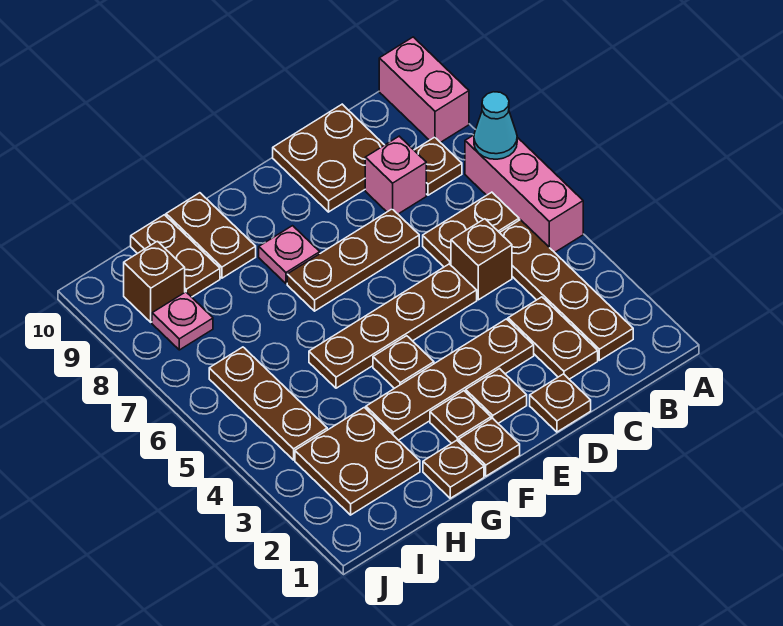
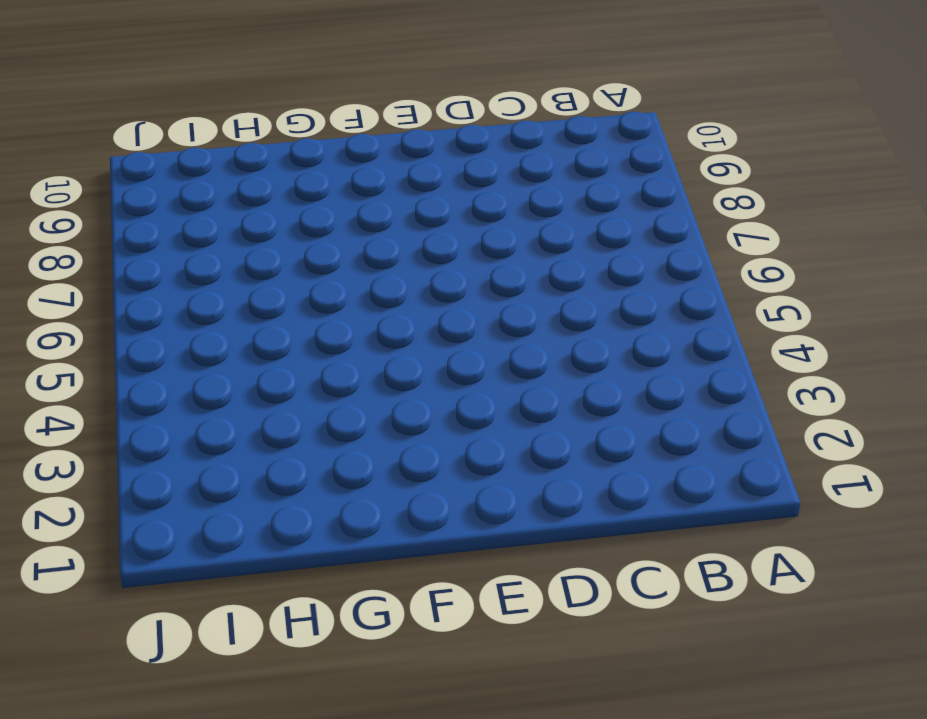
none -> pink brick A5:A7 level 1
none -> pink brick A9:A10 level 1
none -> brown plate B2:B5 level 1

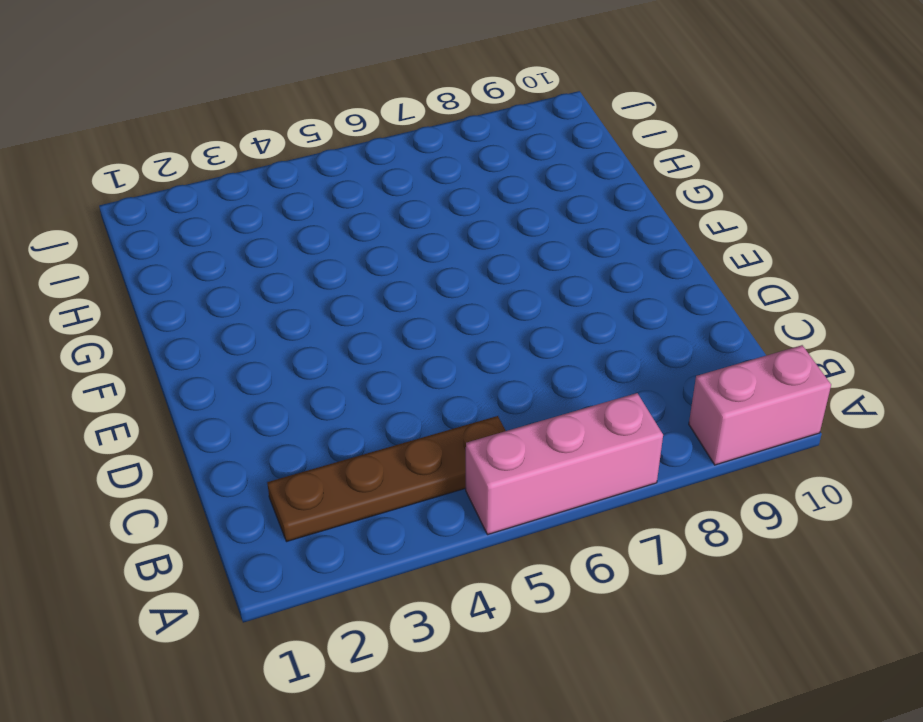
none -> brown plate B6:C6 level 1
none -> brown plate B8 level 1
none -> brown plate C2:C3 level 1

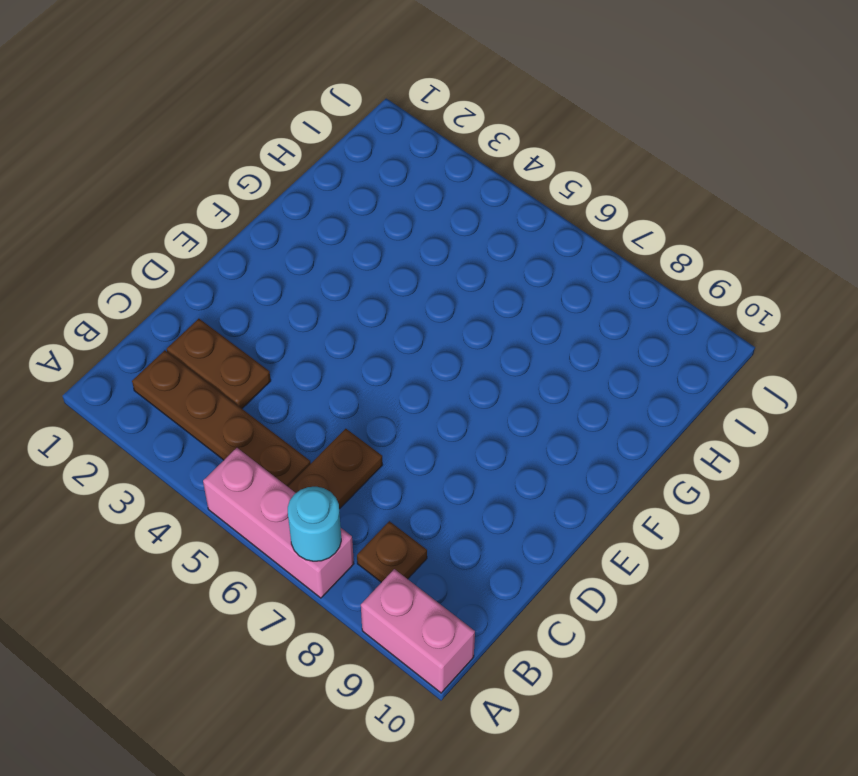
cyan round brick A7 level 2 -> cyan cone A7 level 2
none -> brown brick C5 level 1
none -> pink brick C8 level 1
none -> brown plate C9:D10 level 1

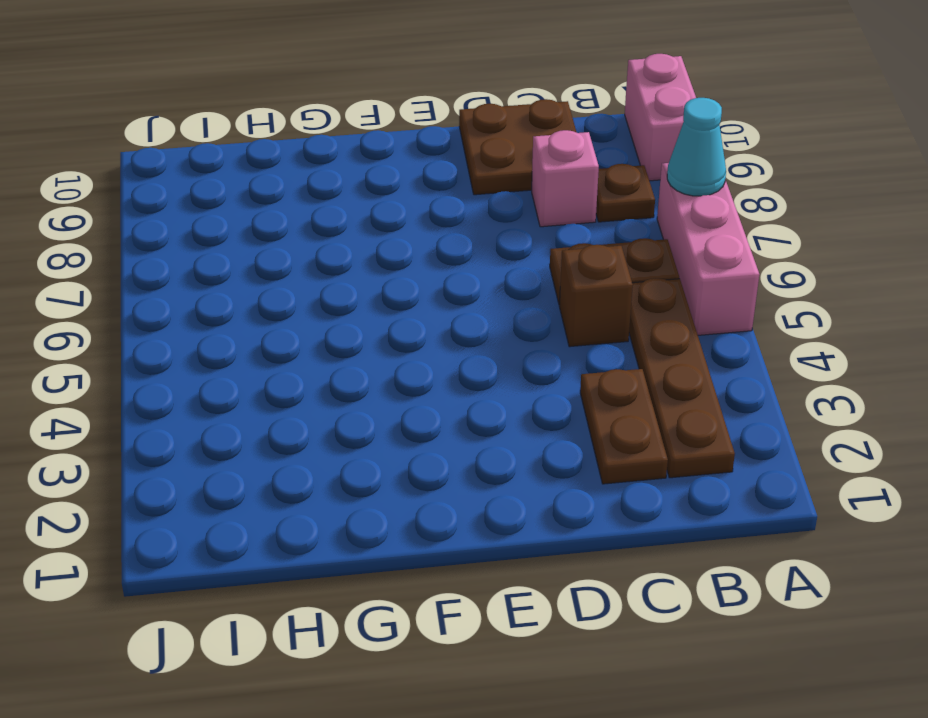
none -> brown plate D1 level 1
none -> brown plate D3:G3 level 1
none -> brown plate D5:G5 level 1

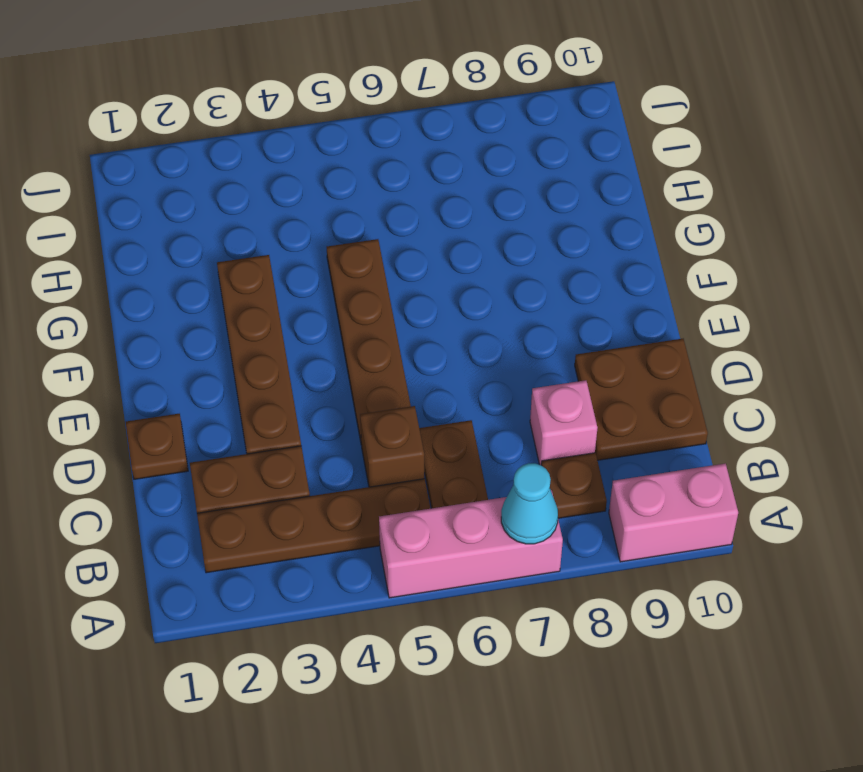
none -> brown plate D7:F7 level 1
none -> brown plate E2 level 1
none -> brown plate F1 level 1

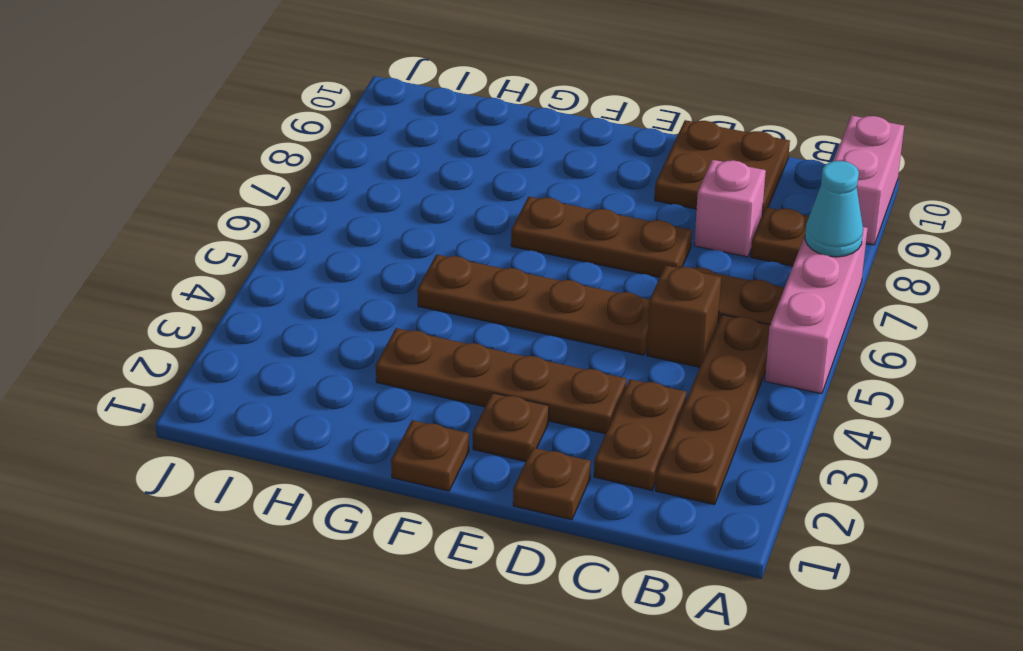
none -> brown plate F2 level 1
none -> brown plate F4 level 1
none -> pink plate F8 level 1

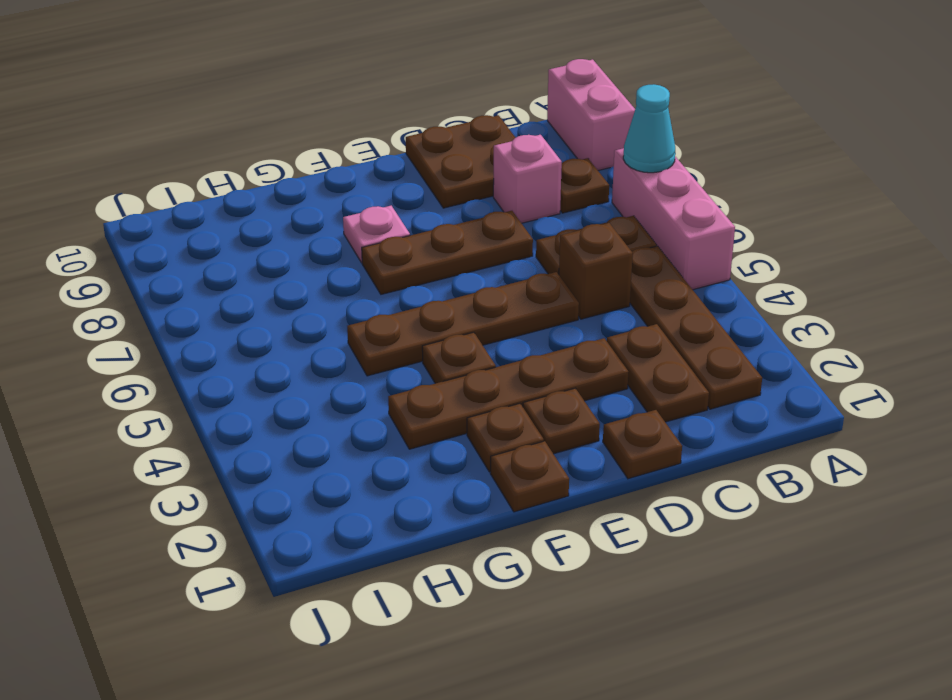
none -> brown plate G1 level 1
none -> brown plate G9:G10 level 1
none -> brown plate H2:I3 level 1

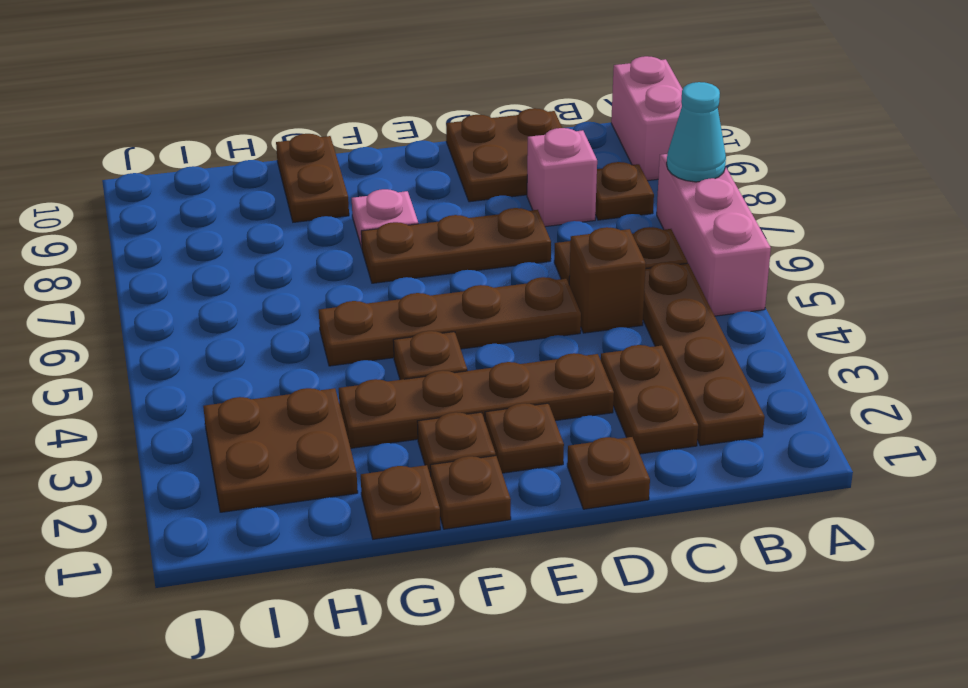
none -> brown plate H9:H10 level 1
none -> brown plate I4:I6 level 1
none -> pink plate I8 level 1

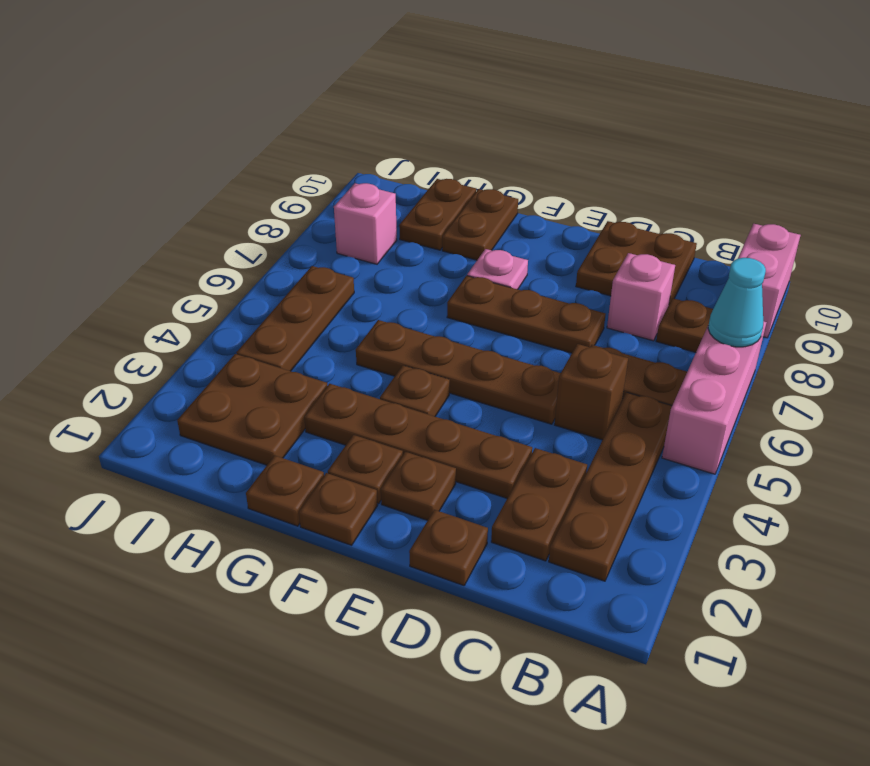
pink brick I8 level 1 -> pink plate I8 level 1
none -> brown brick I9 level 1

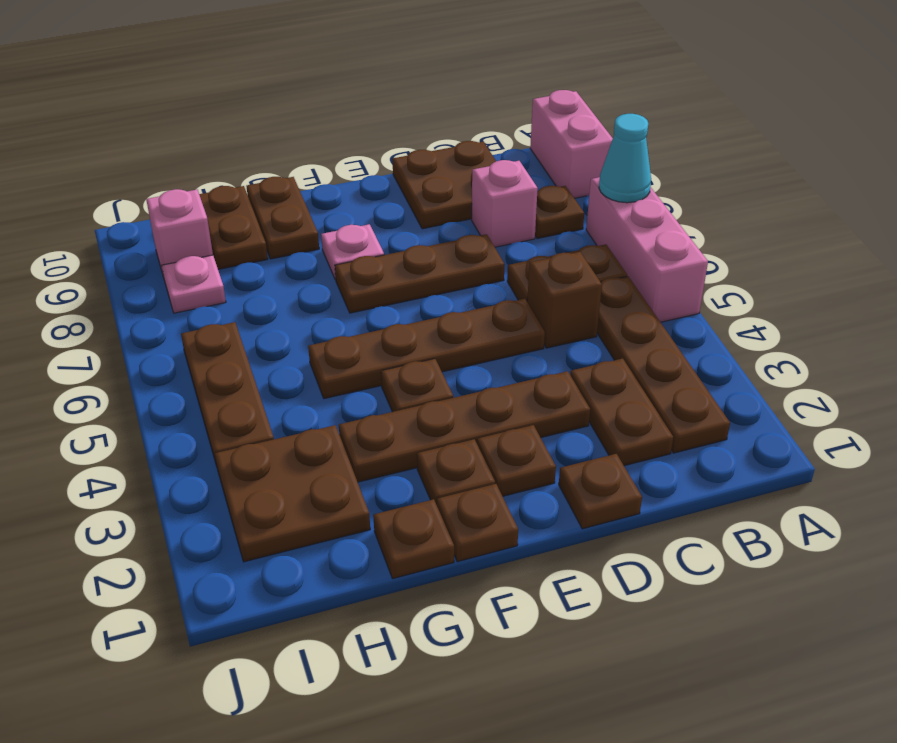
pink brick I9 level 1 -> brown brick I9 level 1

